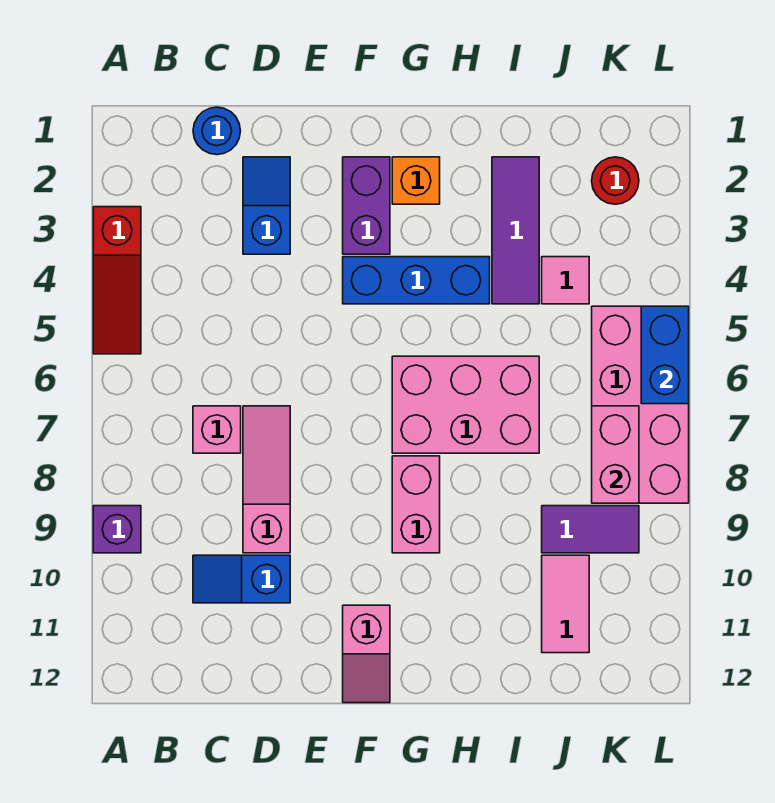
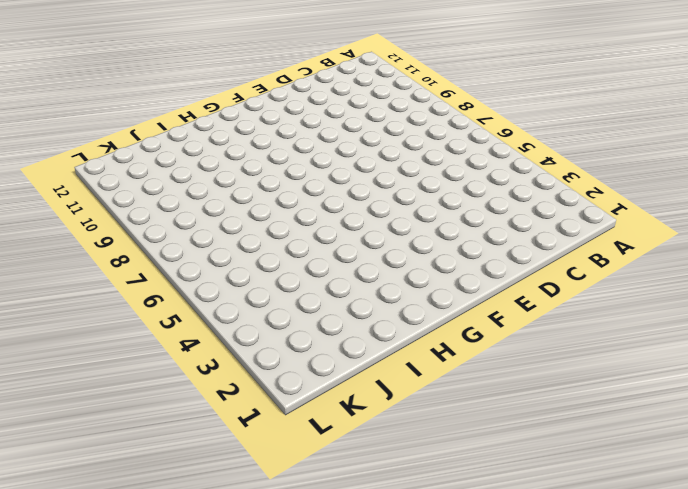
none -> red slope A3:A5 level 1 top 3
none -> purple brick A9 level 1
none -> blue round brick C1 level 1

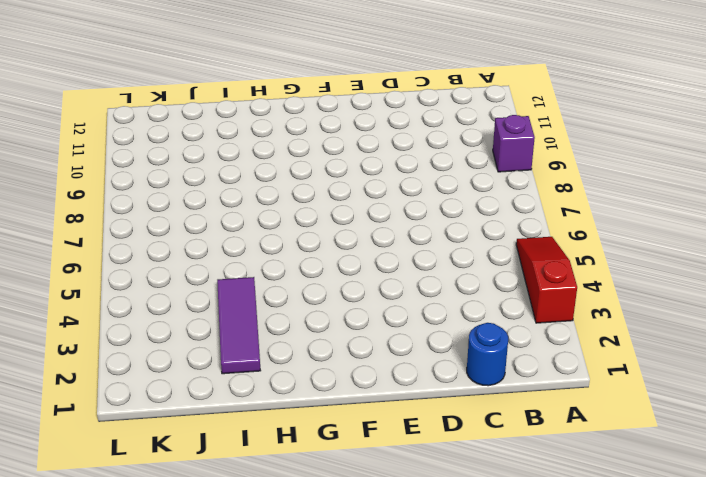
none -> pink brick C7 level 1
none -> blue slope C10:D10 level 1 top D
none -> blue slope D2:D3 level 1 top 3

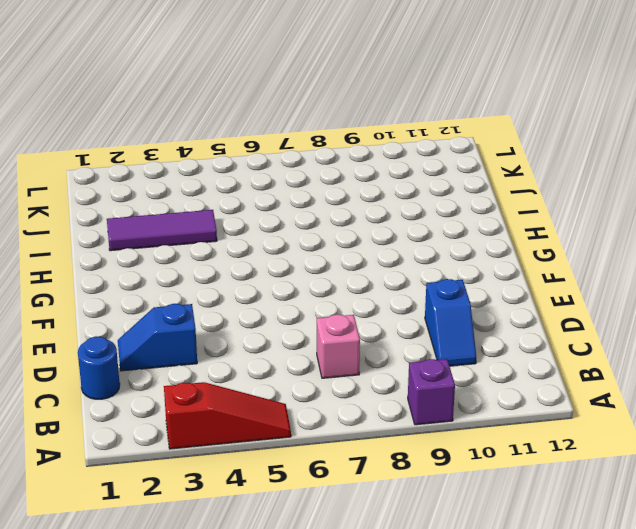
none -> pink slope D7:D9 level 1 top 9
none -> purple brick F2:F3 level 1
none -> blue brick F4:H4 level 1

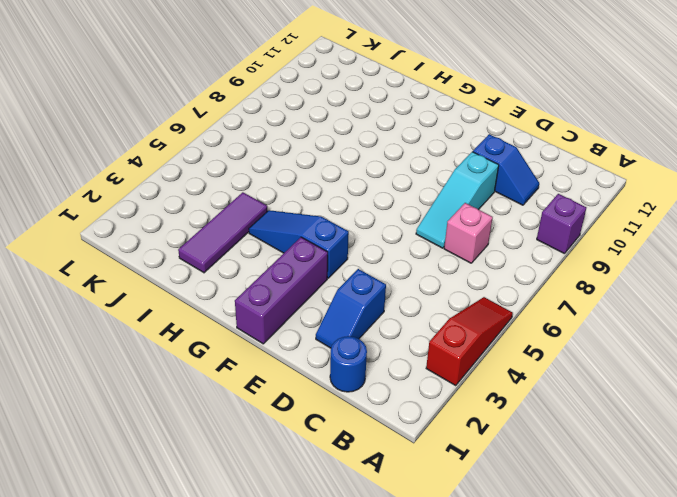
cyan slope D7:D9 level 1 top 9 -> pink slope D7:D9 level 1 top 9
purple brick F1:F3 level 1 -> purple brick F2:F3 level 1
blue slope F4:H4 level 1 top F -> blue brick F4:H4 level 1
none -> pink slope F11:F12 level 1 top 11
none -> orange brick G2 level 1
none -> pink brick G6:I7 level 1

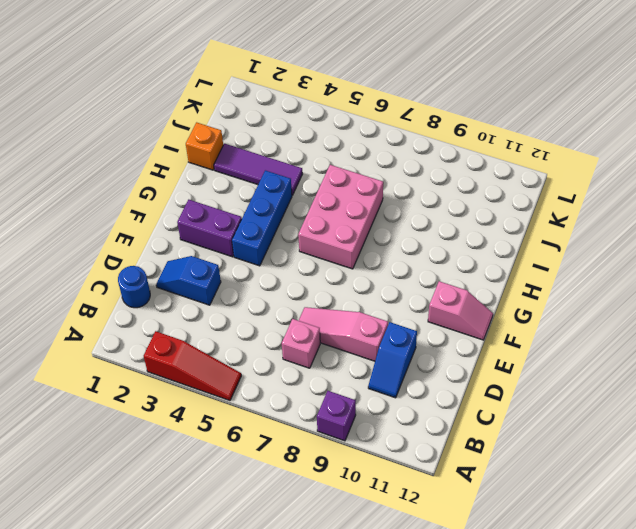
orange brick I1 level 1 -> orange brick G2 level 1
none -> pink brick G8:G9 level 1
none -> pink tile J4 level 1
none -> purple tile J9:K9 level 1

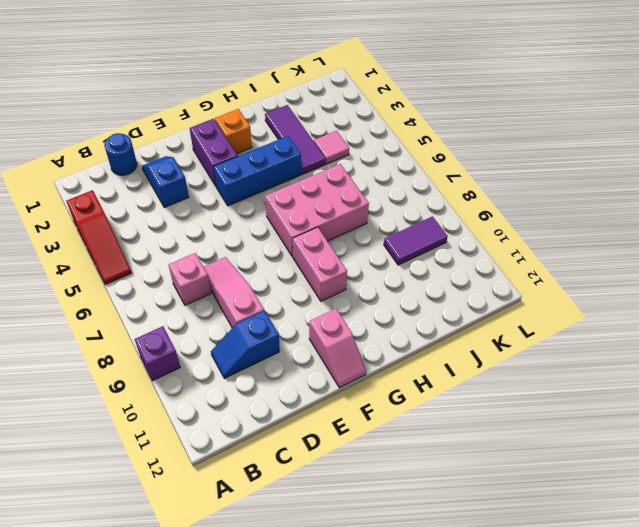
none -> pink tile J10:J11 level 1
none -> red round brick K2 level 1
none -> pink brick K5:L8 level 1

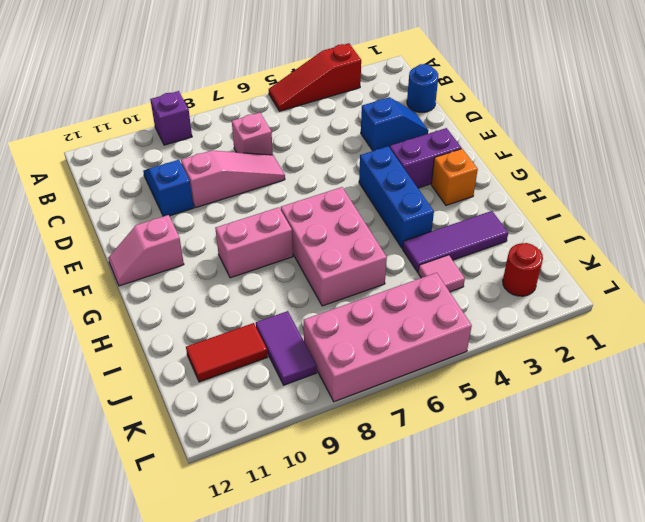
red tile J10:J11 level 1 -> pink tile J10:J11 level 1
none -> pink brick K7:K8 level 2
none -> blue brick L5:L6 level 2

